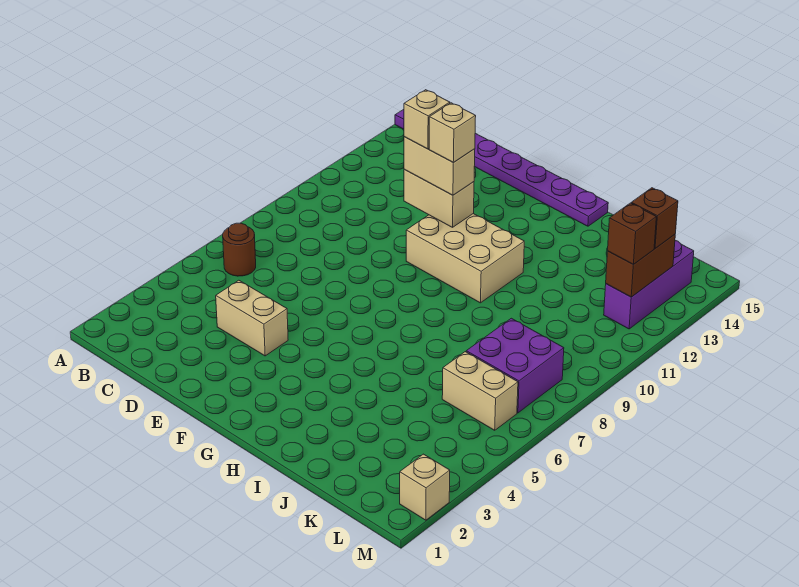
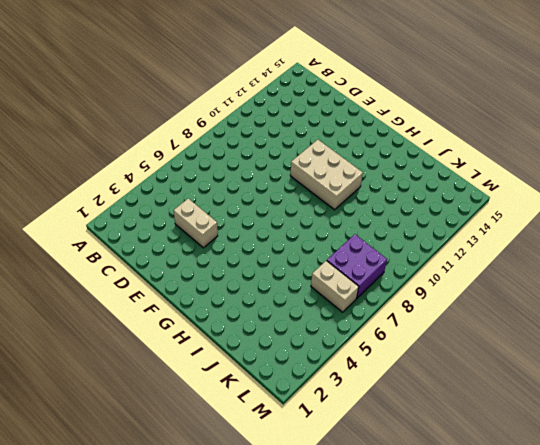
none -> purple plate A15:H15 level 1
none -> brown round brick B6 level 1
none -> purple brick L12:L14 level 1

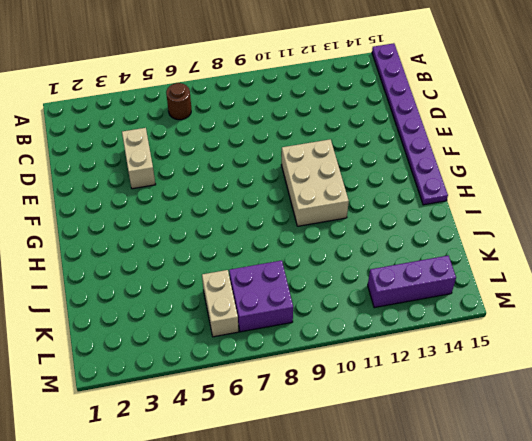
none -> tan brick M2 level 1
none -> tan brick E11:F11 level 2
none -> brown brick L12:L13 level 2

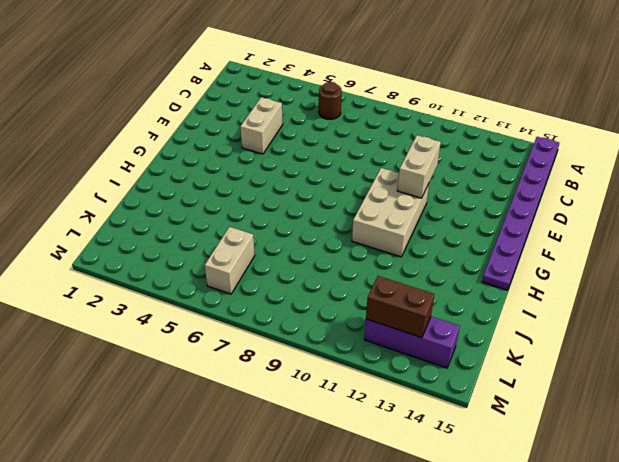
none -> purple brick K7:L8 level 1
none -> tan brick M2 level 1
none -> tan brick E11:F11 level 3

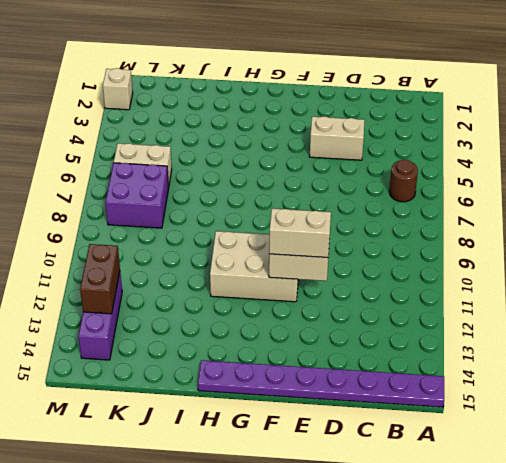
none -> brown brick L12 level 3
none -> brown brick L13 level 3
none -> tan brick E11 level 4

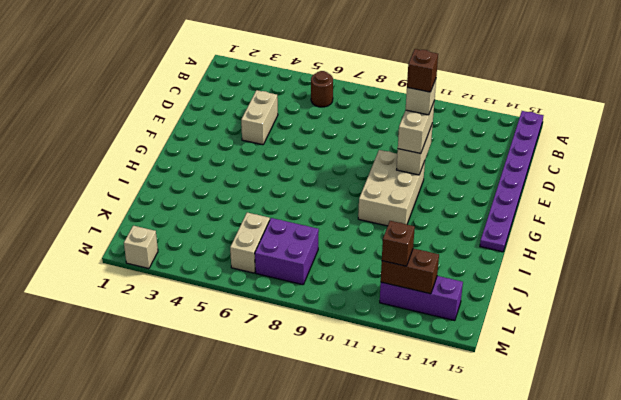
brown brick E11 level 5 -> brown brick L13 level 3
none -> tan brick F11 level 4

